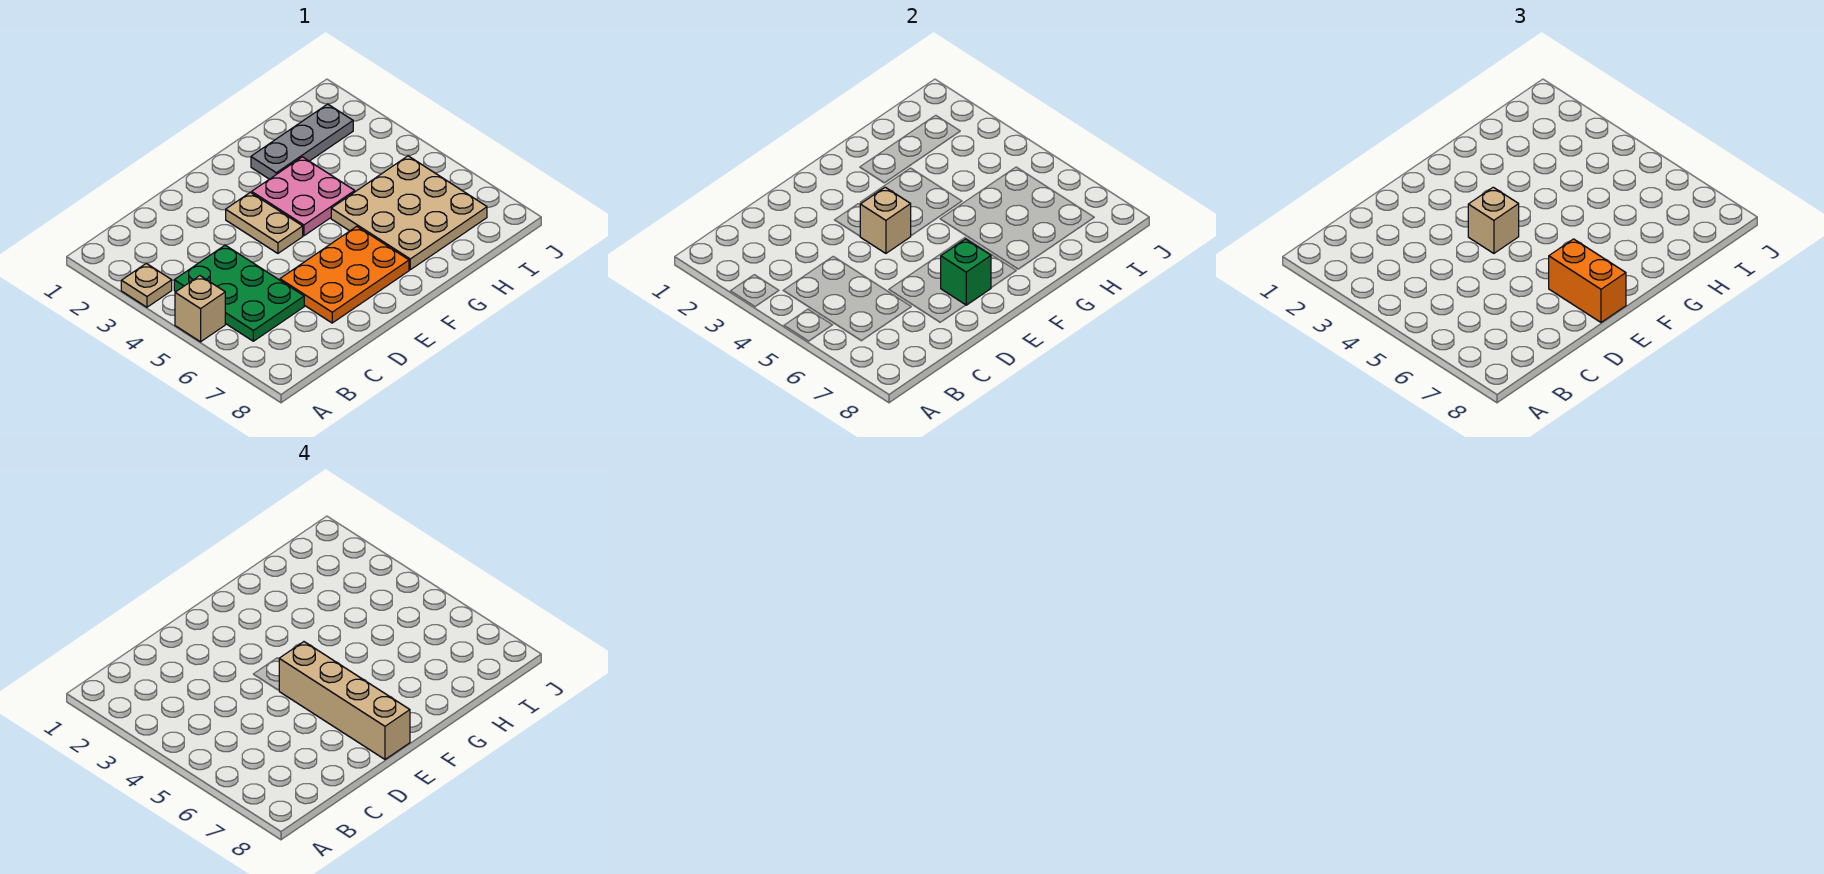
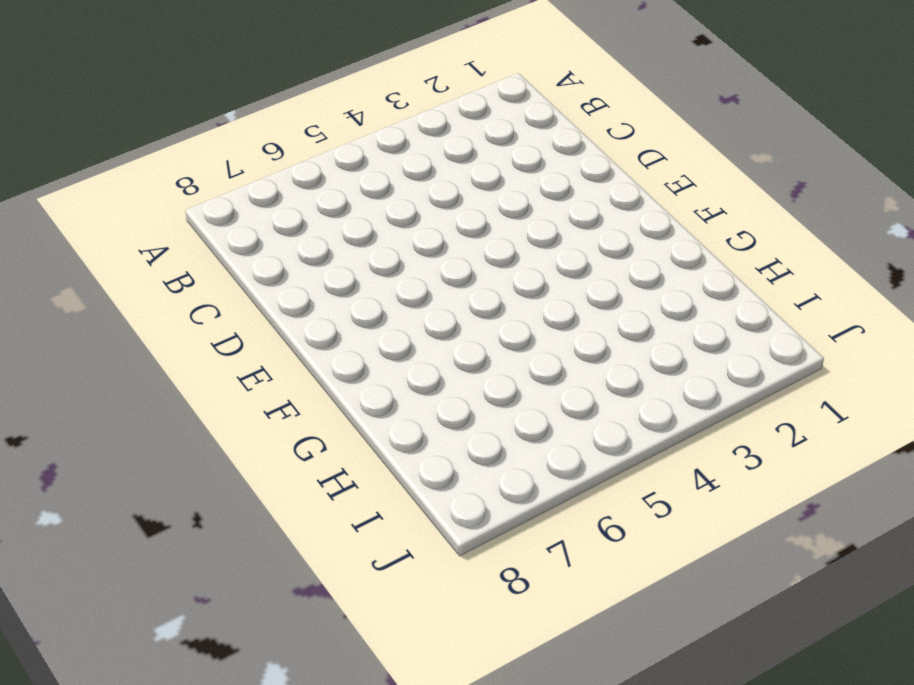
none -> tan plate A3 level 1
none -> tan brick A5 level 1
none -> green plate B4:C6 level 1

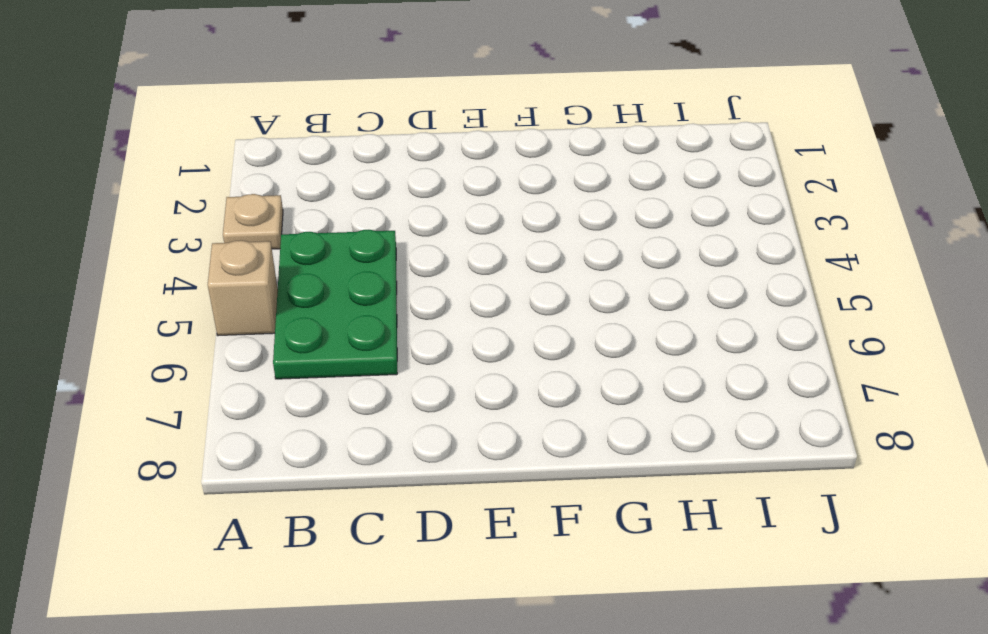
none -> orange plate D6:F7 level 1
none -> tan plate E3:E4 level 1
none -> pink plate F3:G4 level 1

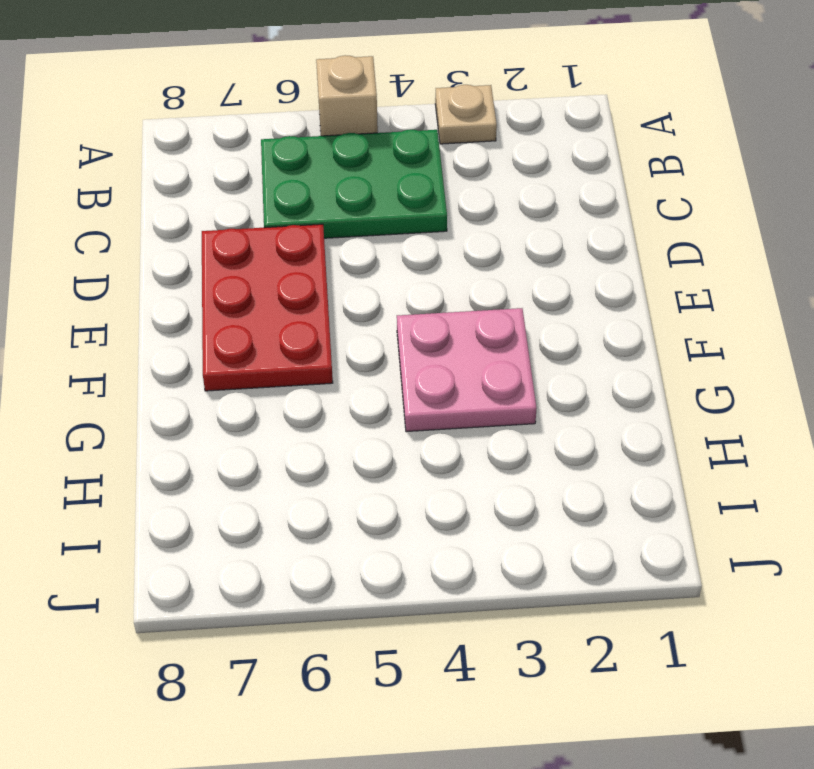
red plate D6:F7 level 1 -> orange plate D6:F7 level 1
none -> tan plate E3:E4 level 1
none -> grey plate G2:I2 level 1
none -> tan plate G5:I7 level 1

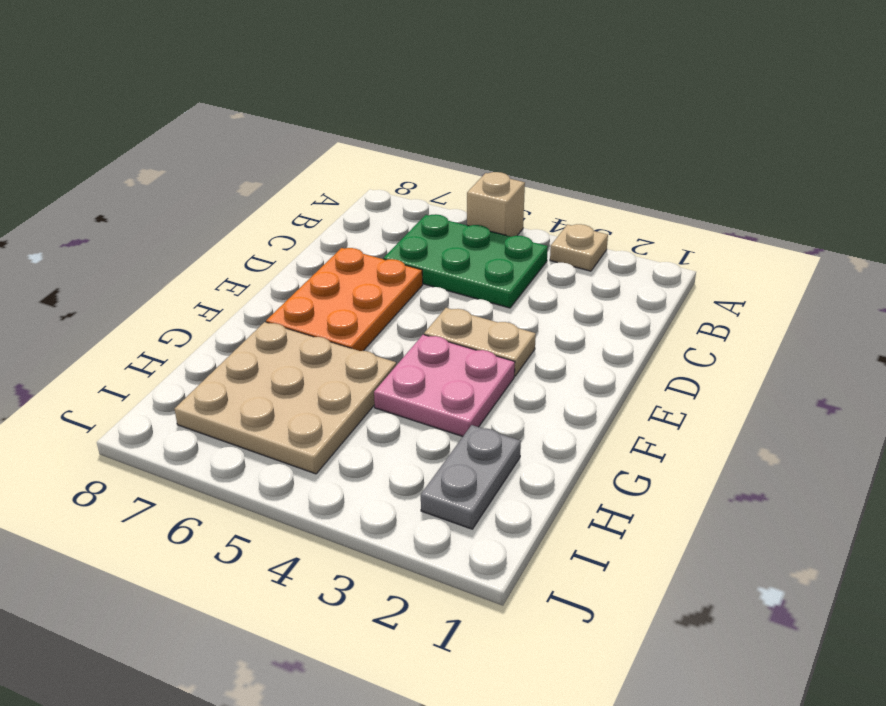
grey plate H2:I2 level 1 -> grey plate G2:I2 level 1
none -> tan brick E4 level 2
none -> green brick E7 level 2
none -> tan brick E4 level 3

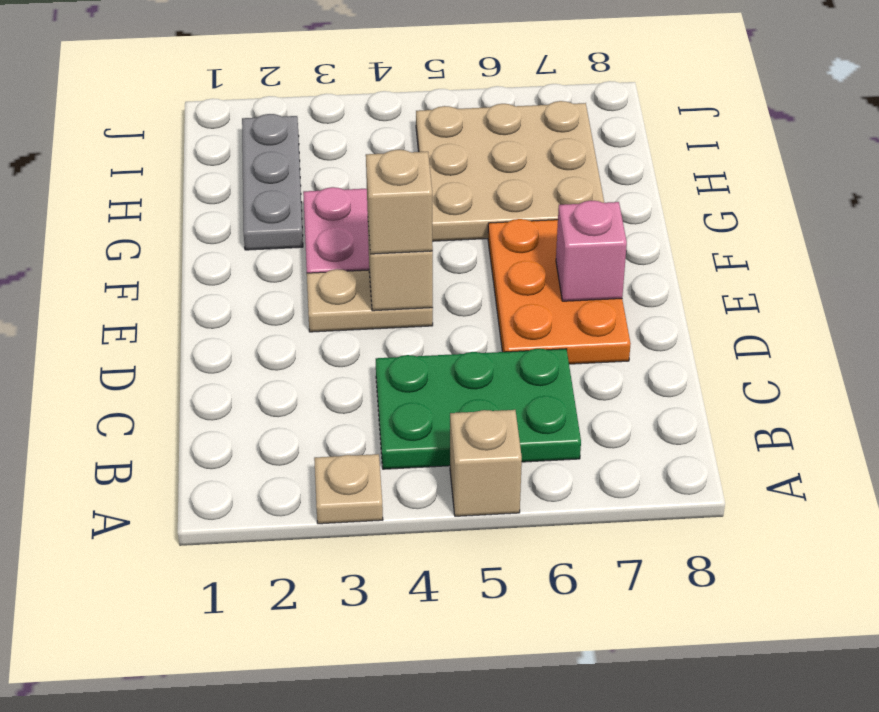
pink brick E7 level 2 -> green brick E7 level 2
none -> orange brick E7:E8 level 3
none -> tan brick E5:E8 level 4

